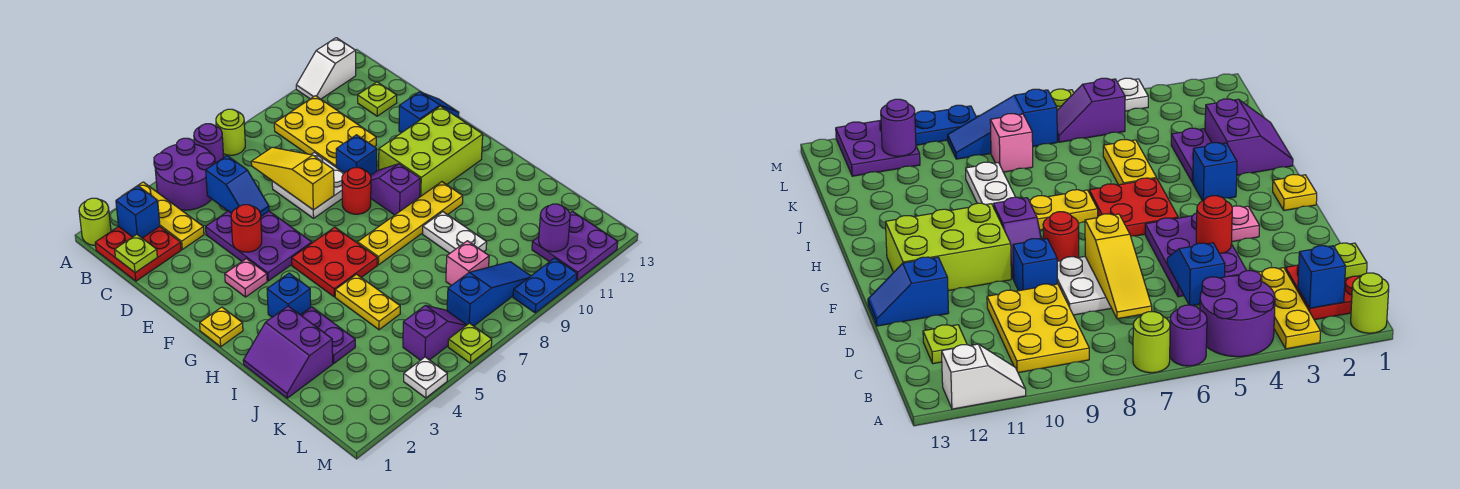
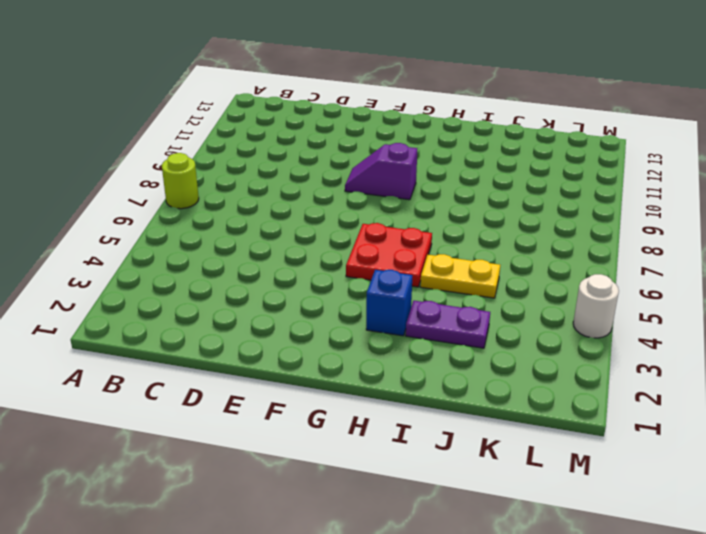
white round brick M4 level 1 -> white plate M4 level 1
none -> lime round brick A1 level 1
none -> yellow plate A3:C3 level 1
none -> purple round brick A4:B5 level 1
none -> purple round brick A6 level 1

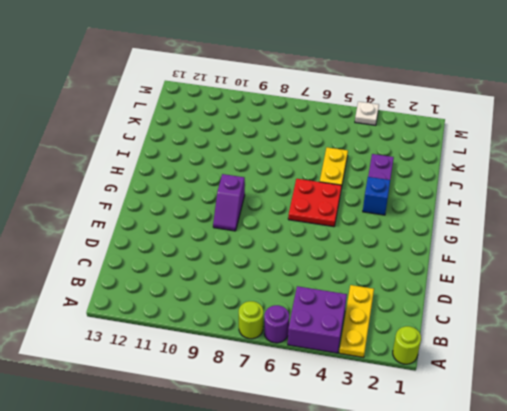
purple brick A4:B5 level 1 -> purple round brick A4:B5 level 1
none -> white slope A11:A12 level 1 top 12
none -> red plate B1:C2 level 1
none -> yellow plate B9:D10 level 1
none -> lime plate C12 level 1

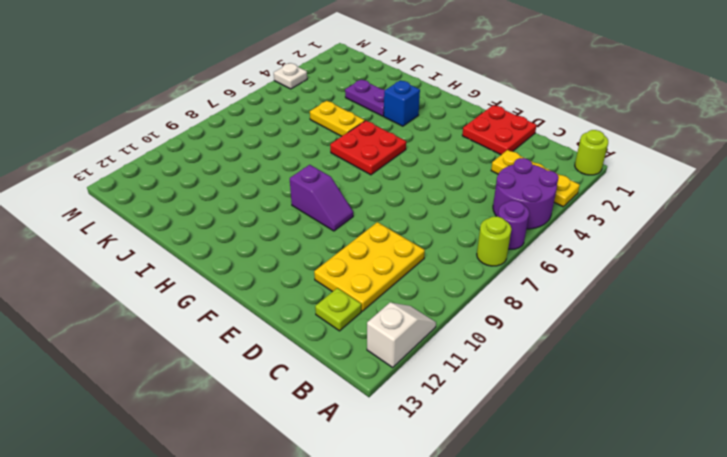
yellow plate C9:D11 level 1 -> yellow plate B9:D10 level 1
red plate D1:E2 level 1 -> red plate B1:C2 level 1
none -> purple plate D4:F5 level 1
none -> white plate D7:E8 level 1
none -> blue brick E9 level 1
none -> blue slope E12:E13 level 1 top 12

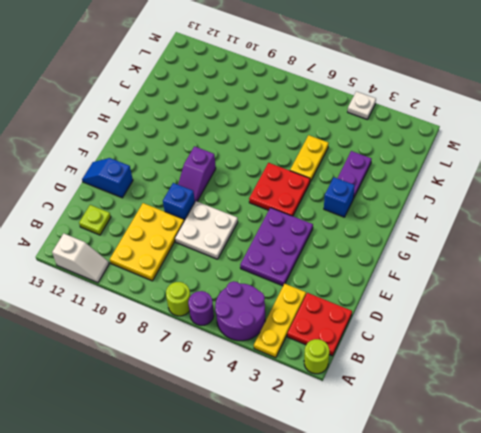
none -> pink plate F3 level 1
none -> red round brick F8 level 1
none -> lime brick F10:G12 level 1
none -> yellow plate G1 level 1

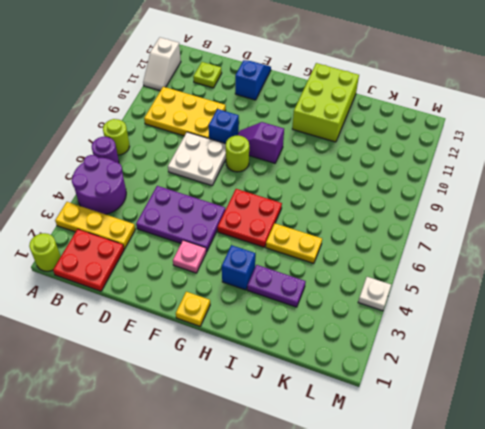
lime round brick F8 level 1 -> red round brick F8 level 1
lime brick H11:I13 level 1 -> lime brick F10:G12 level 1
none -> yellow plate H7:H10 level 1
none -> purple slope I1:J2 level 1 top 2
none -> white plate I9:J9 level 1
none -> pink brick K8 level 1

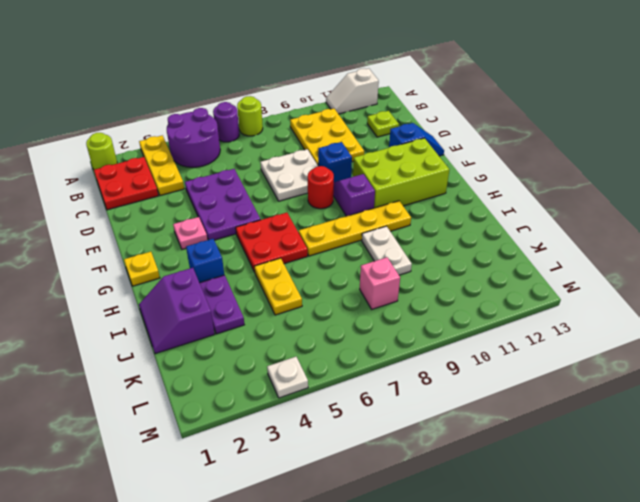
none -> purple slope L5:L6 level 1 top 5
none -> blue slope L7:L9 level 1 top 7
none -> purple plate L11:M12 level 1
none -> lime plate M6 level 1

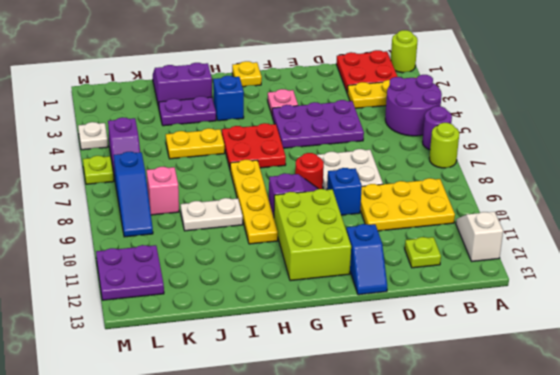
none -> blue plate M9:M10 level 1
none -> blue brick B2 level 2
none -> lime plate C1 level 2
none -> blue slope C5:D5 level 2 top C

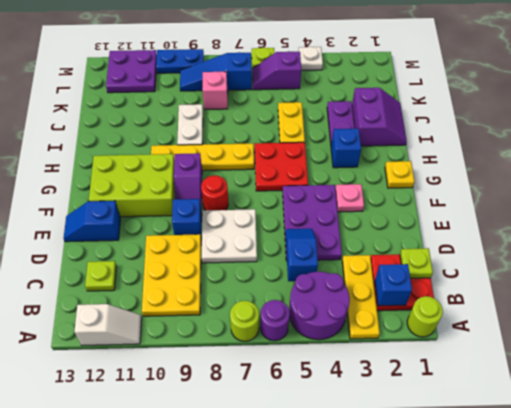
none -> yellow slope C7:E7 level 2 top E
none -> red round brick E4 level 2
none -> purple round brick L11 level 2

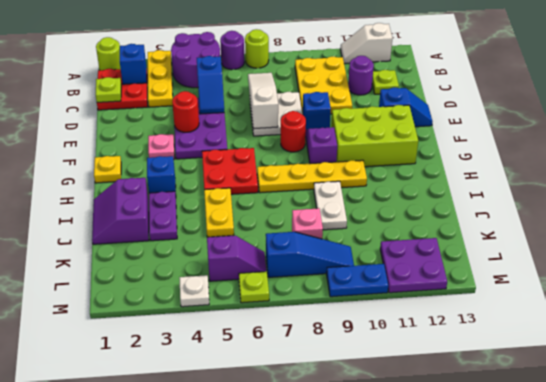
white slope C7:E7 level 2 top E -> yellow slope C7:E7 level 2 top E
purple round brick C11 level 1 -> purple round brick L11 level 2

